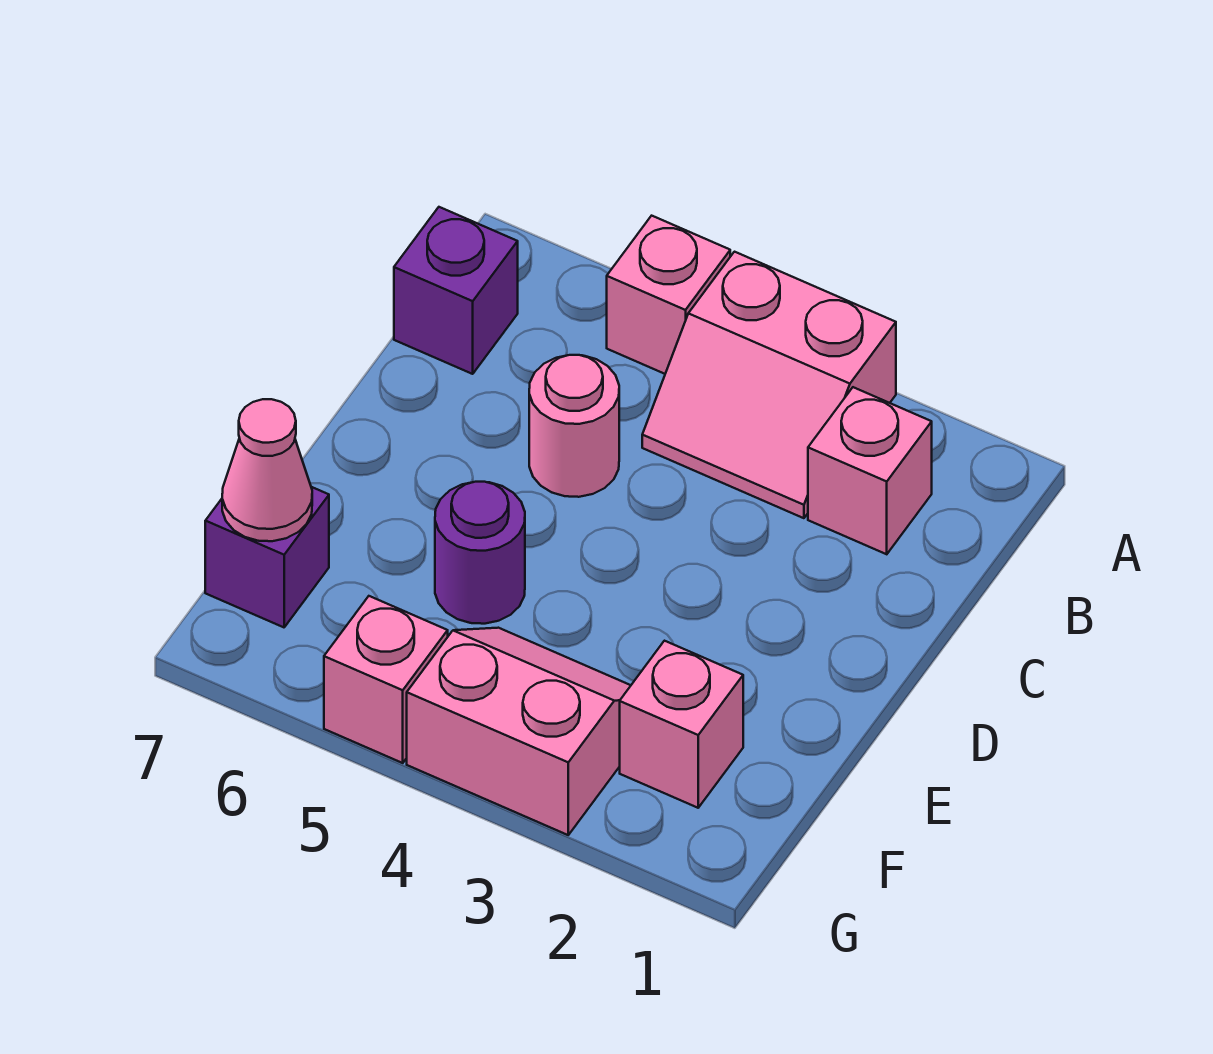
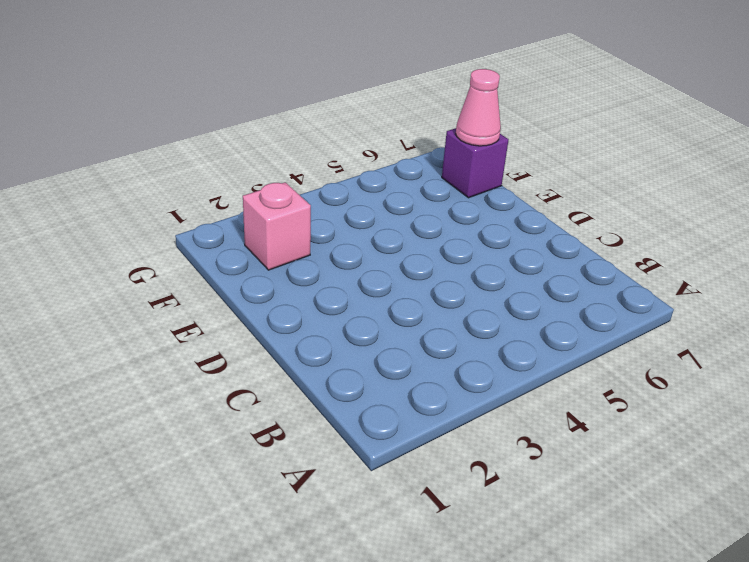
none -> pink slope A3:B4 level 1 top A
none -> pink brick A5 level 1

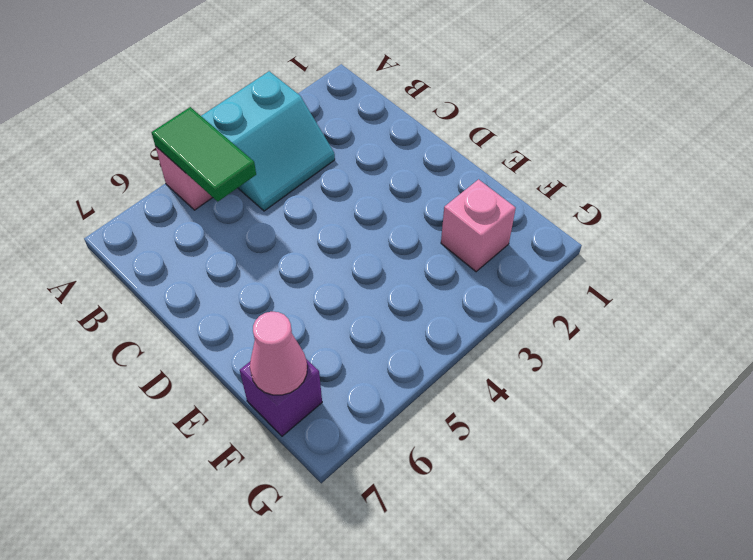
cyan slope A3:B4 level 1 top A -> pink slope A3:B4 level 1 top A
green tile A5:B5 level 2 -> none
none -> pink brick B2 level 1
none -> purple brick B7 level 1

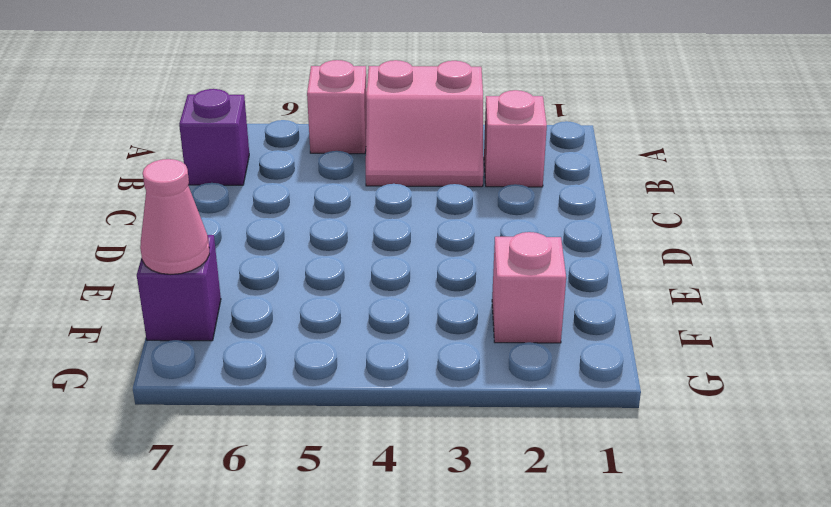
none -> pink round brick C5 level 1
none -> purple round brick E5 level 1

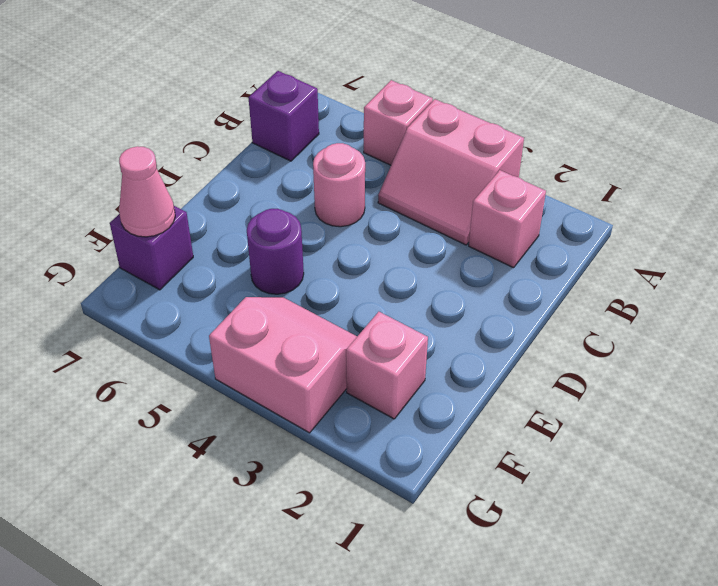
none -> pink brick G5 level 1

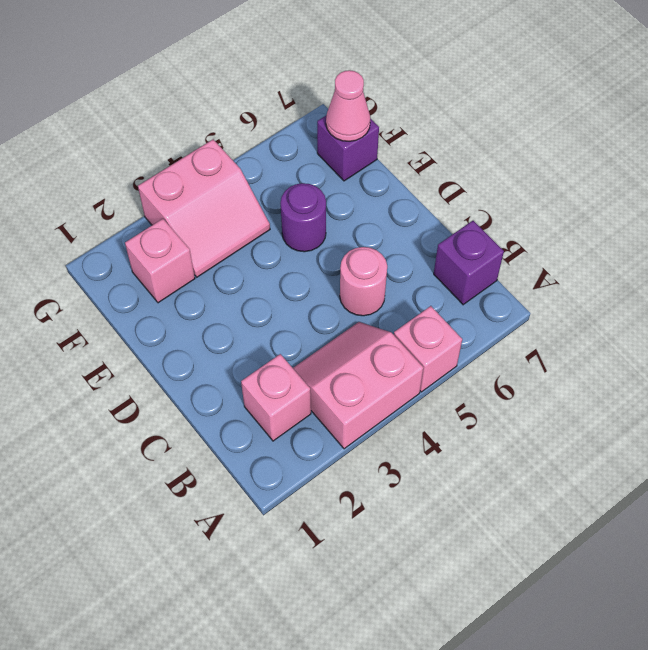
none -> pink brick G5 level 1

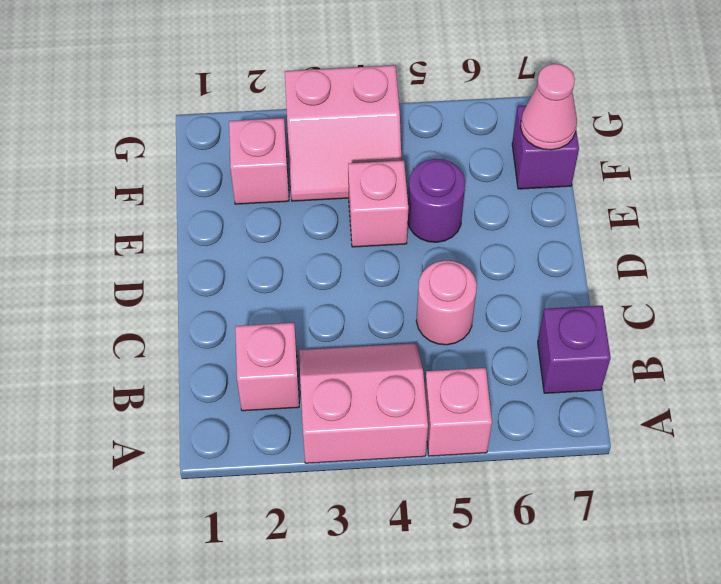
pink brick E4 level 1 -> pink brick G5 level 1

